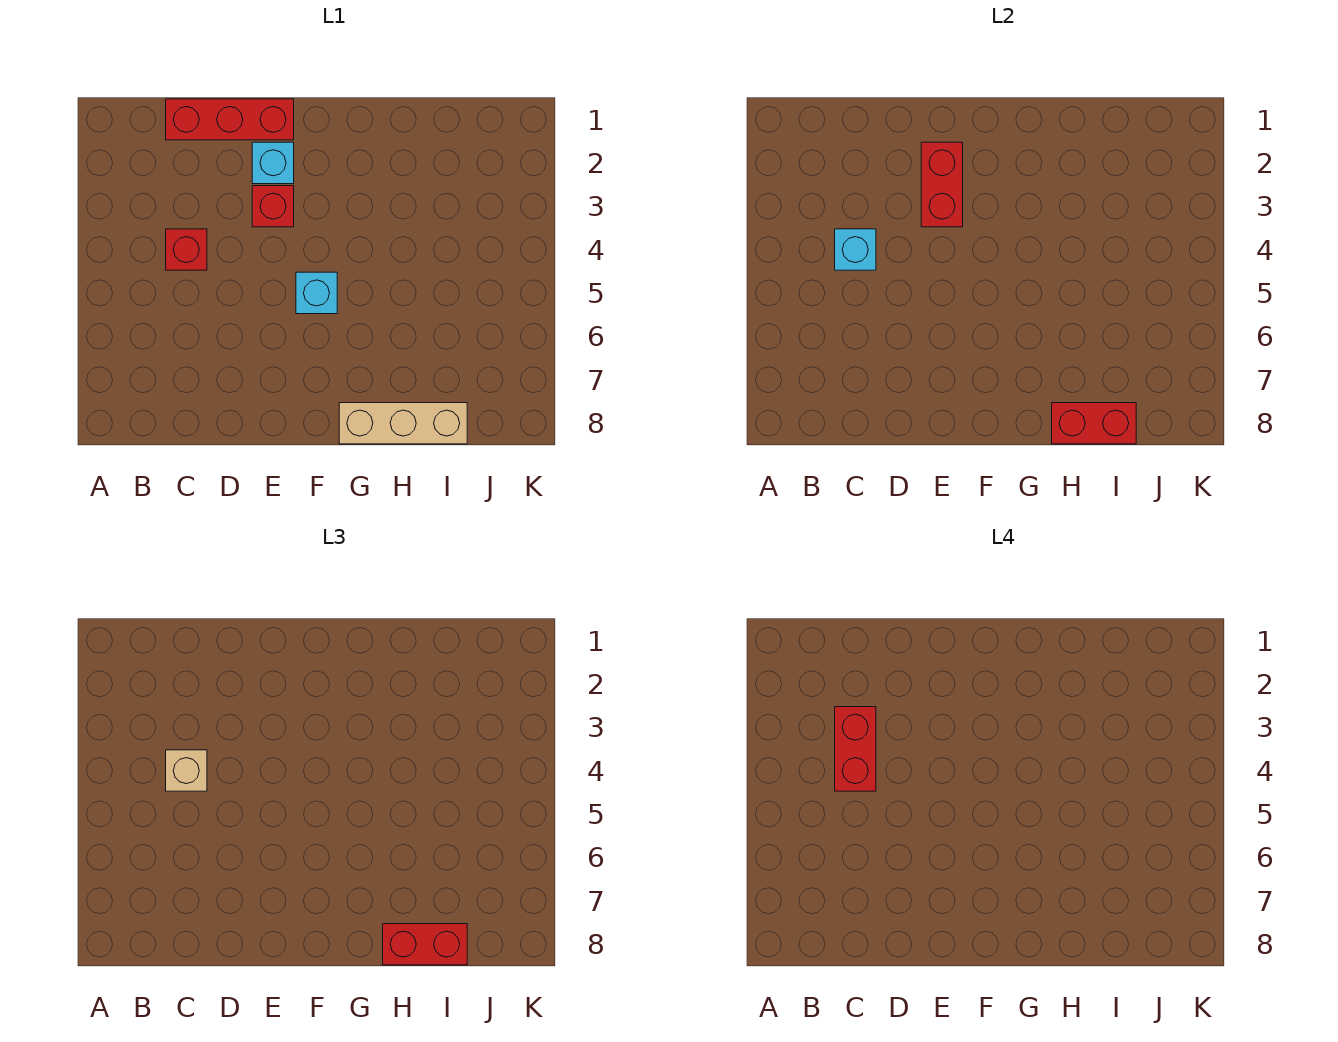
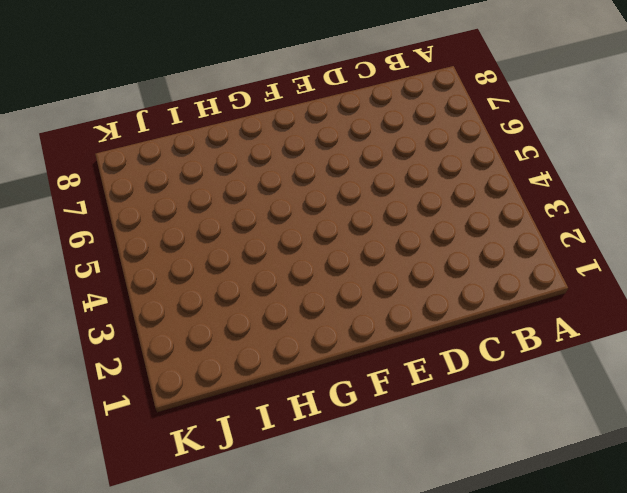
none -> red brick C1:E1 level 1
none -> red brick C4 level 1
none -> cyan brick E2 level 1

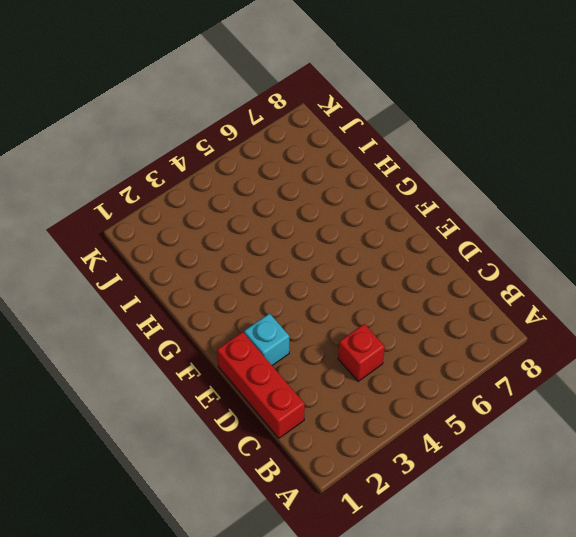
none -> red brick E3 level 1
none -> cyan brick F5 level 1
none -> tan brick G8:I8 level 1

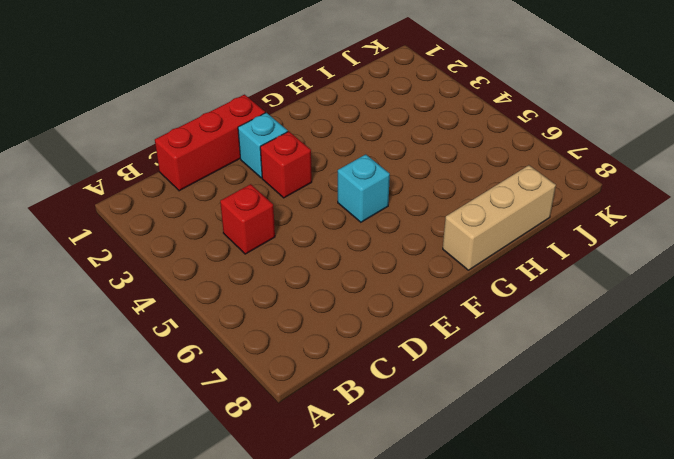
none -> cyan brick C4 level 2
none -> red brick E2:E3 level 2
none -> red brick H8:I8 level 2

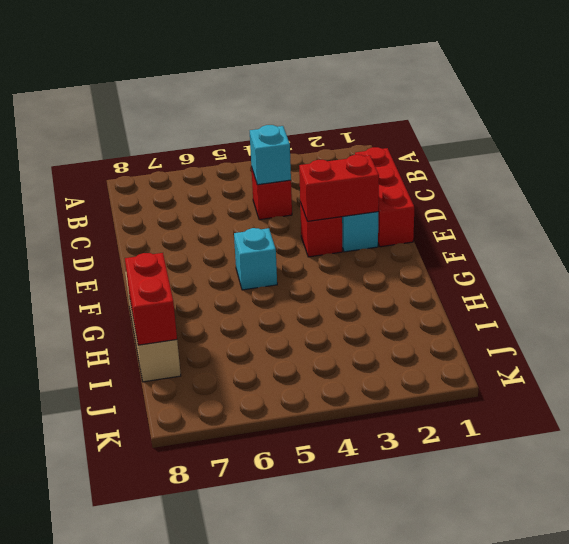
none -> tan brick C4 level 3
none -> red brick H8:I8 level 3
none -> red brick C3:C4 level 4

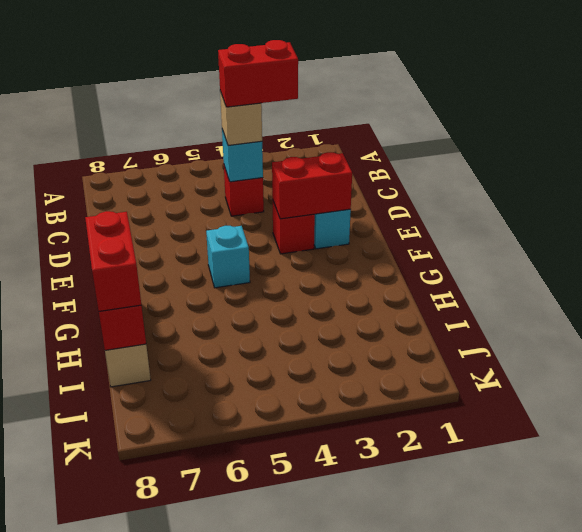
none -> red brick C1:E1 level 1

